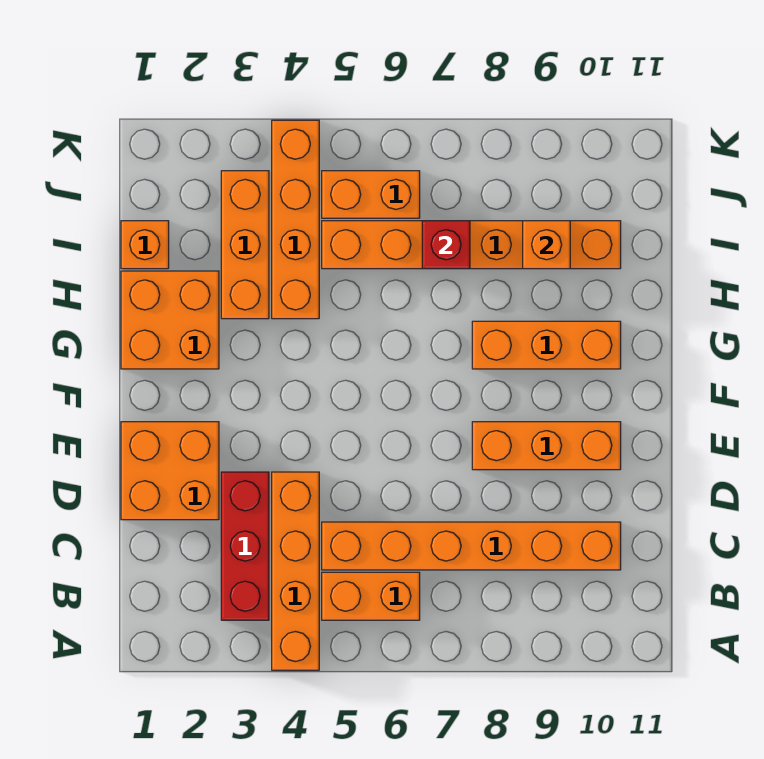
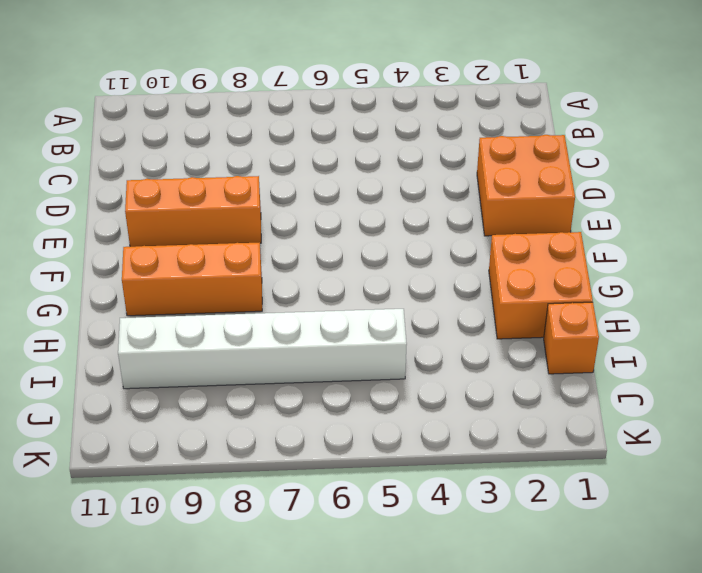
white brick I5:I10 level 1 -> orange brick I5:I10 level 1
none -> orange brick A4:D4 level 1
none -> red brick B3:D3 level 1
none -> orange brick B5:B6 level 1

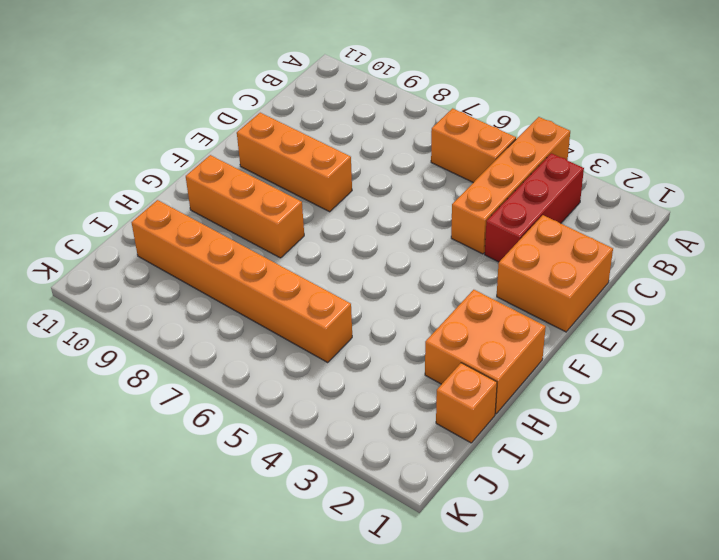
none -> orange brick C5:C10 level 1
none -> orange brick H3:J3 level 1
none -> orange brick H4:K4 level 1

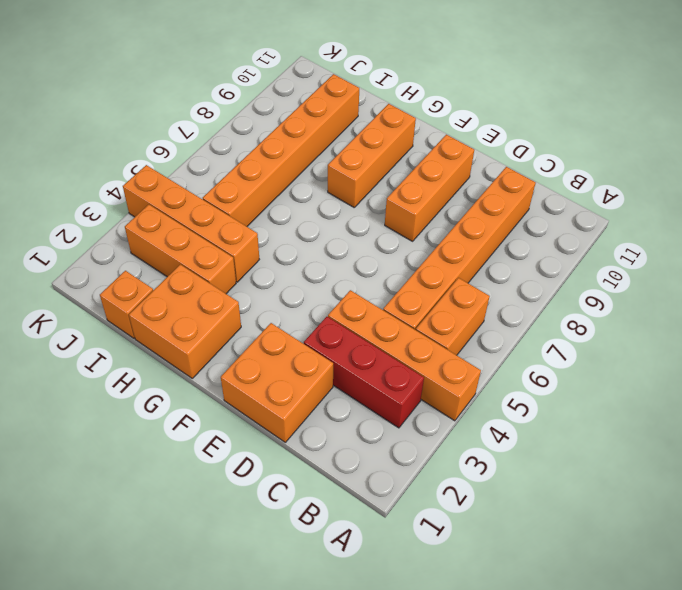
none -> orange brick J5:J6 level 1
none -> red brick I7 level 2
none -> orange brick I9 level 2

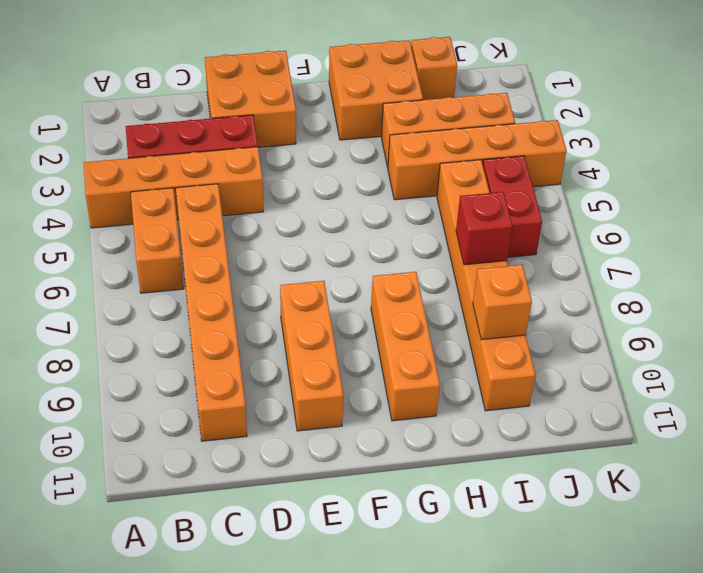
red brick J5:J6 level 1 -> orange brick J5:J6 level 1

